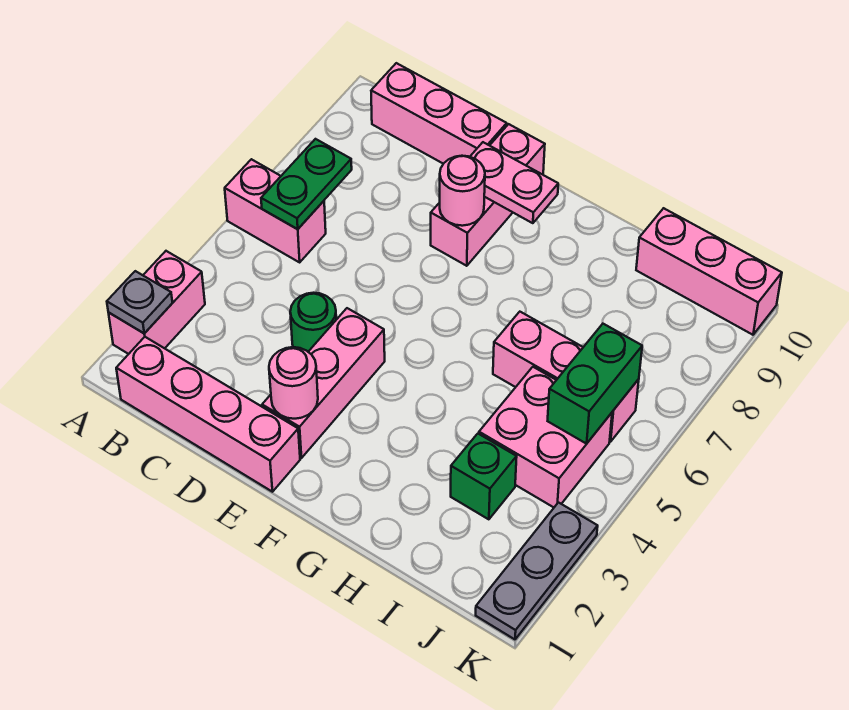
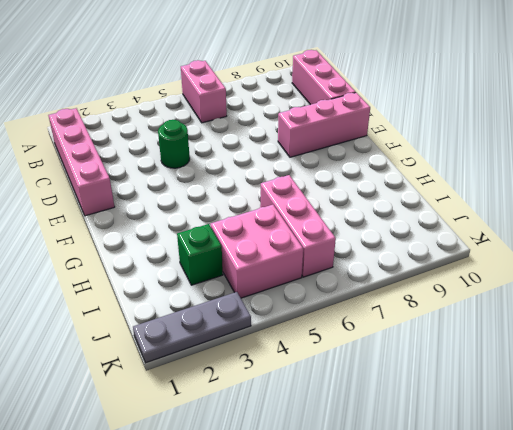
none -> pink brick A2:A3 level 1
none -> pink brick E2:E4 level 1
none -> pink brick I10:K10 level 1

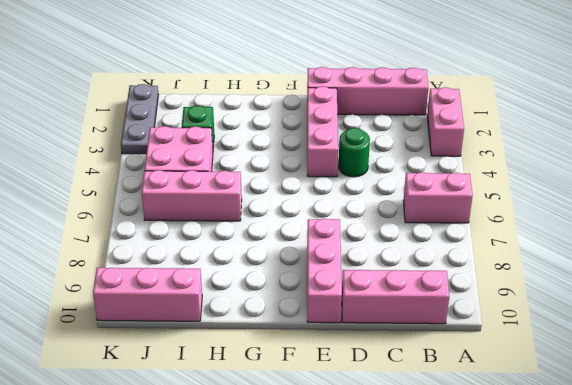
none -> grey plate A2 level 2
none -> green plate B6:B7 level 2
none -> pink round brick E2 level 2

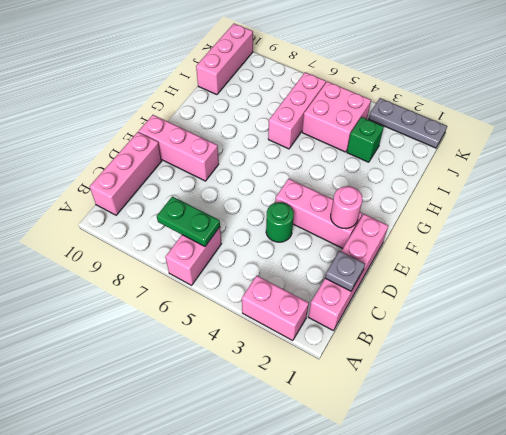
grey plate C1 level 2 -> grey plate A2 level 2
none -> pink round brick E8 level 2
none -> pink plate E9:F9 level 2
none -> green brick J5:J6 level 2

